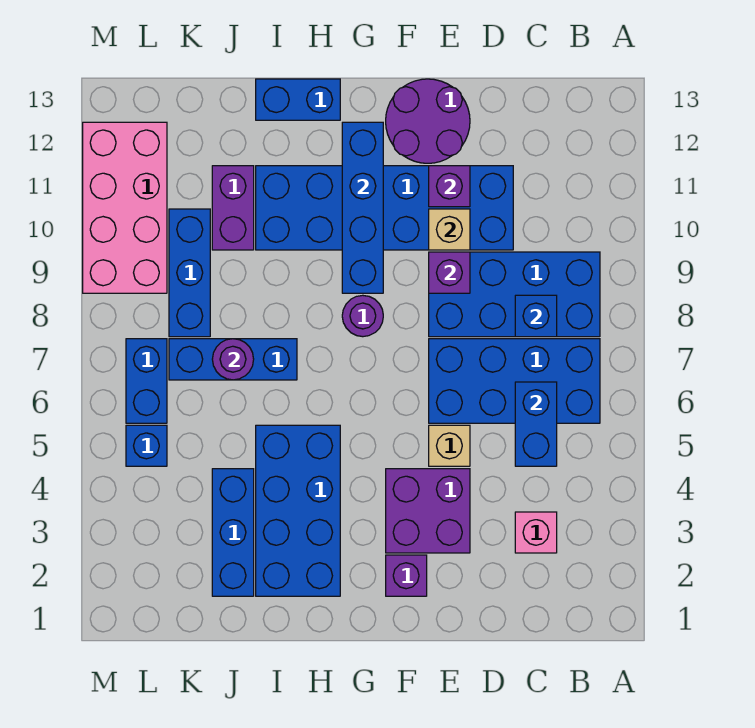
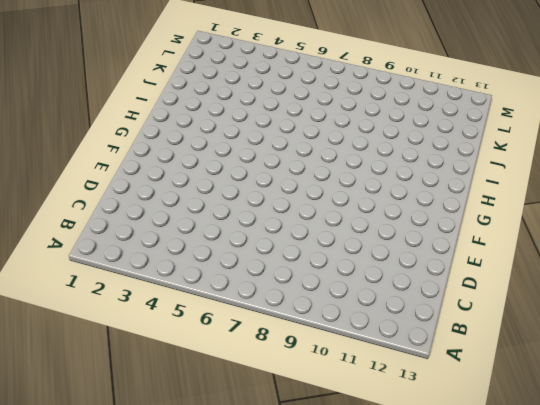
none -> blue brick B6:E7 level 1
none -> blue brick B8:E9 level 1
none -> pink brick C3 level 1

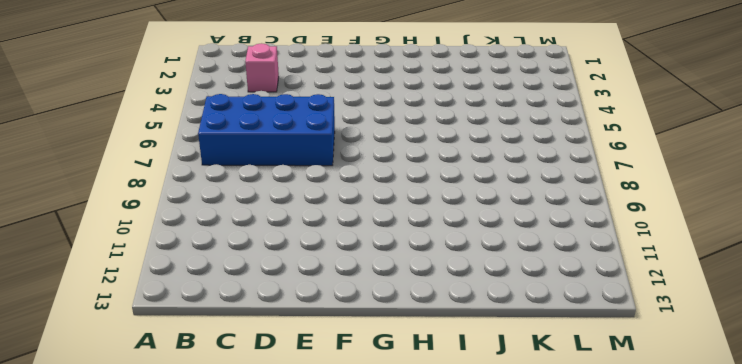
none -> blue brick B8:E9 level 1
none -> blue brick D10:I11 level 1
none -> purple brick E3:F4 level 1

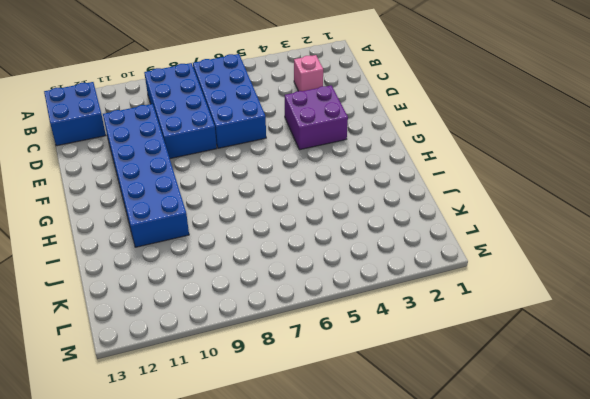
blue brick B12:C13 level 1 -> none
none -> tan brick E5 level 1
none -> purple round brick E12:F13 level 1
none -> purple brick F2 level 1

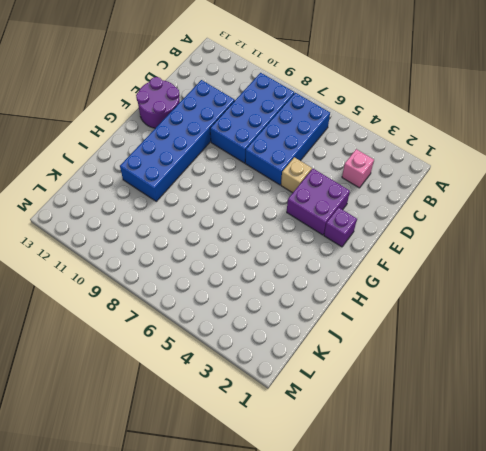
none -> purple round brick G8 level 1
none -> blue brick H2:I5 level 1
none -> blue brick H13:I13 level 1

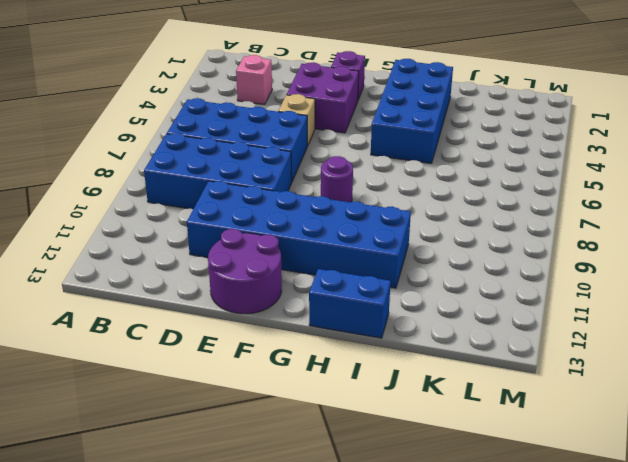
none -> blue brick I7:K7 level 1
none -> blue brick J2:J4 level 1
none -> purple brick J10:J11 level 1

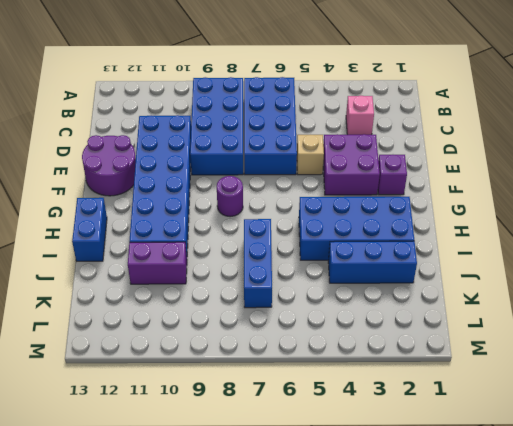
none -> blue brick K8:K10 level 1
none -> blue brick L5 level 1
none -> blue brick L6:L7 level 1

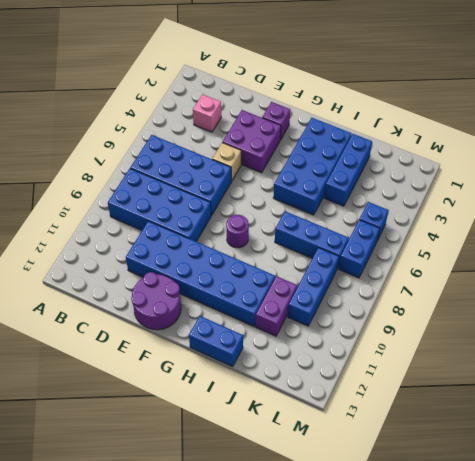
none -> pink brick L9:M12 level 1
none -> blue brick C5:C6 level 2
none -> blue brick C8 level 2

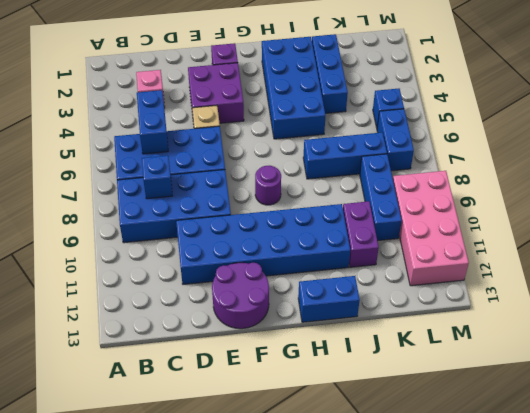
none -> purple brick E9 level 2
none -> tan brick E10 level 2
none -> purple brick E11 level 2

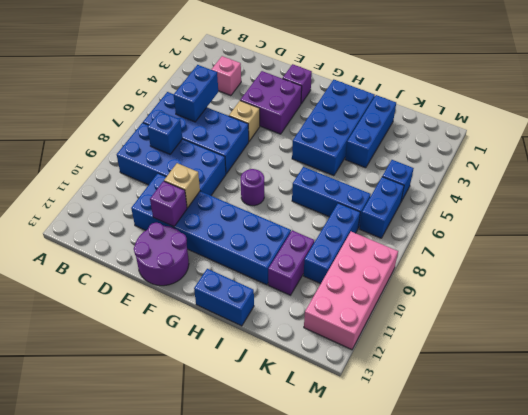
none -> purple brick E9 level 2
none -> blue brick G9:G12 level 2
none -> purple round brick J7 level 2

